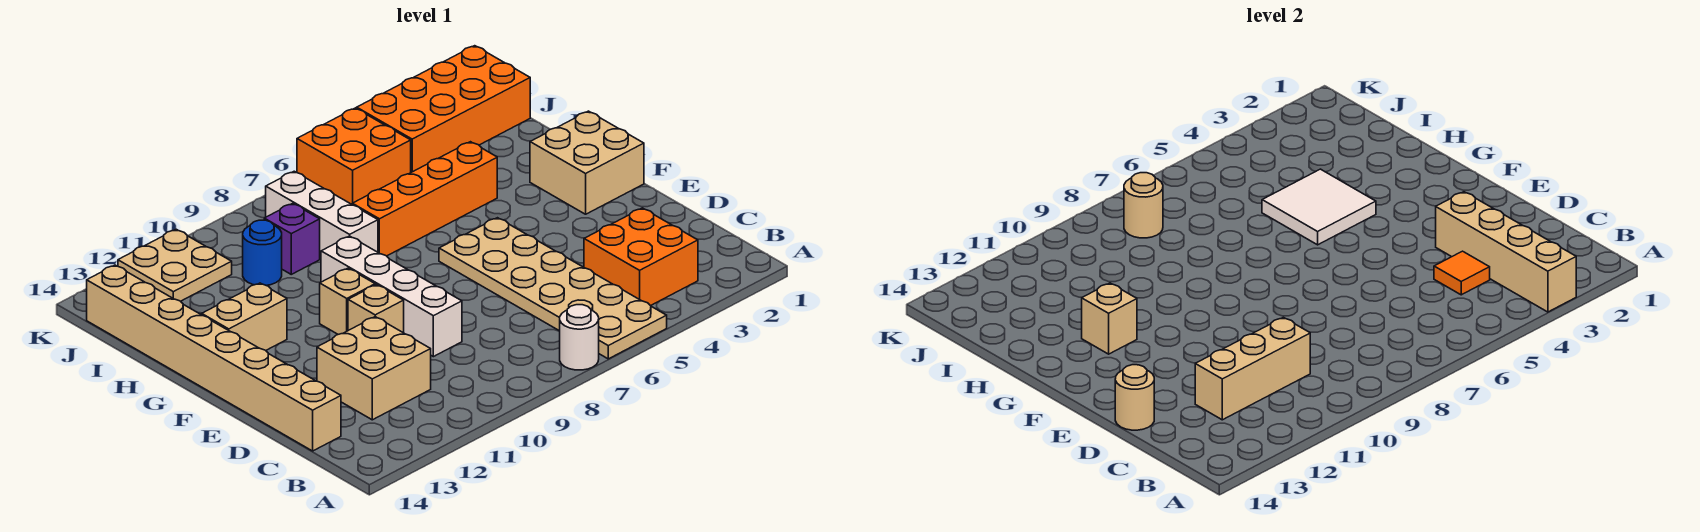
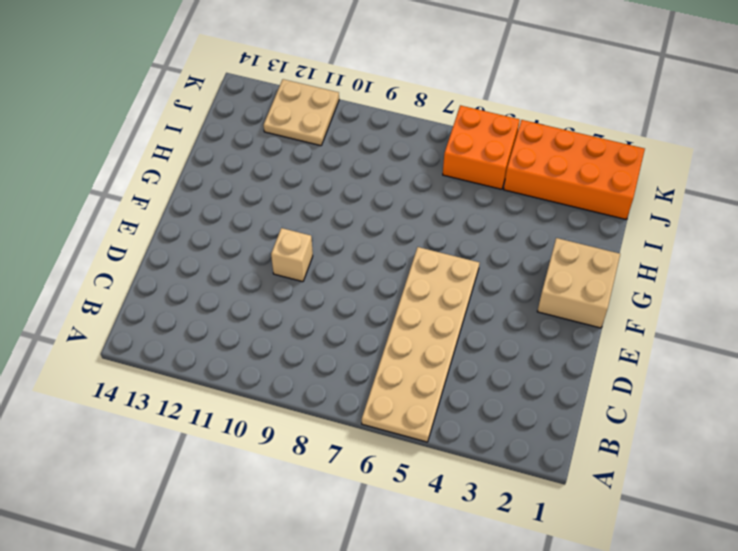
none -> white round brick A7 level 1
none -> orange brick B3:C4 level 1
none -> tan brick C11:D12 level 1

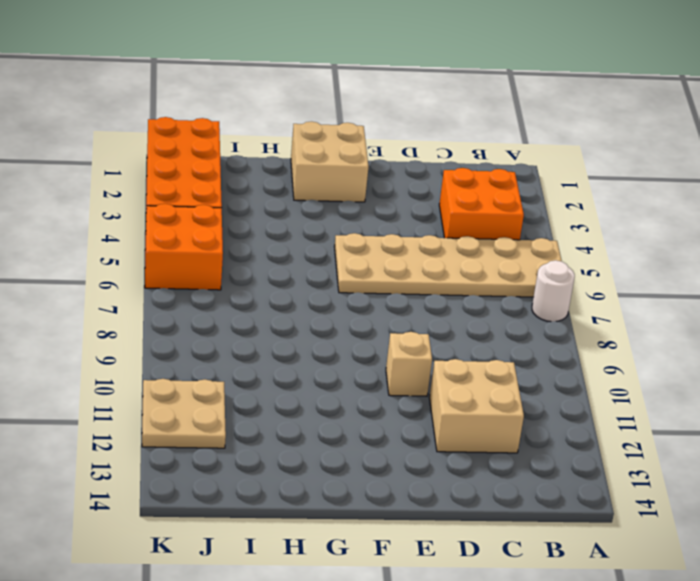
none -> tan brick C14:J14 level 1
none -> white brick D9:G9 level 1
none -> tan brick F10 level 1

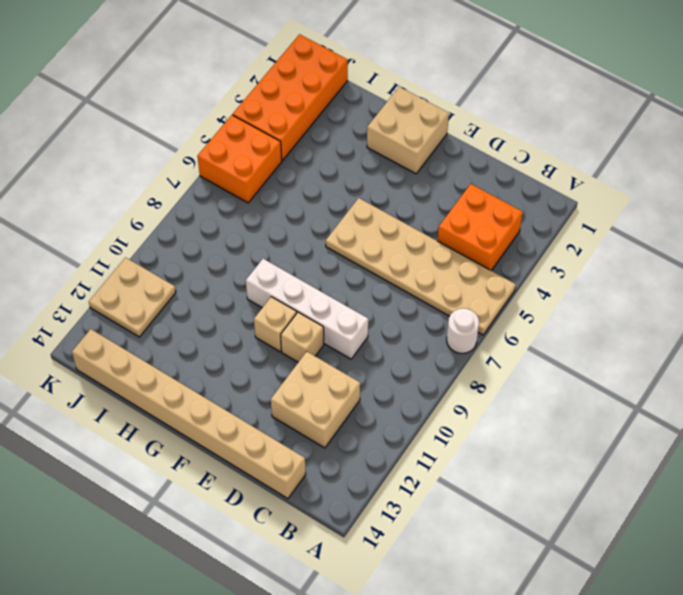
none -> tan brick G12:G13 level 1
none -> orange brick H4:H7 level 1
none -> white brick H8:J8 level 1

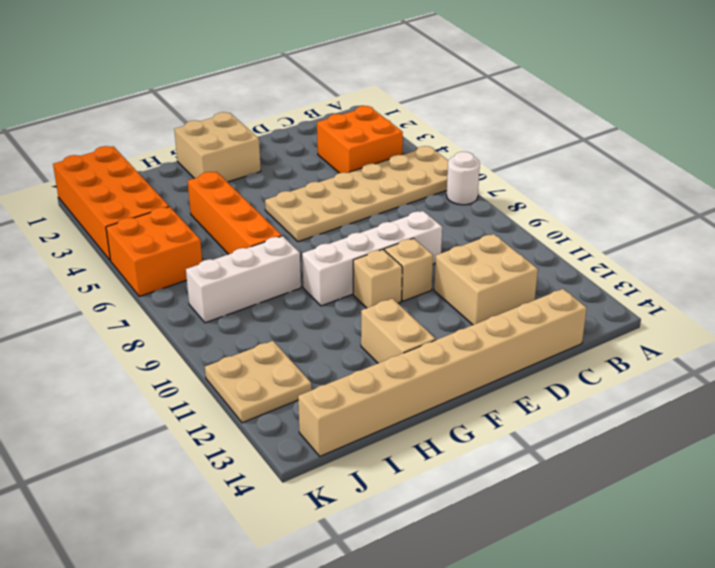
none -> purple brick I9 level 1
none -> blue round brick I10 level 1
none -> tan brick A3:D3 level 2

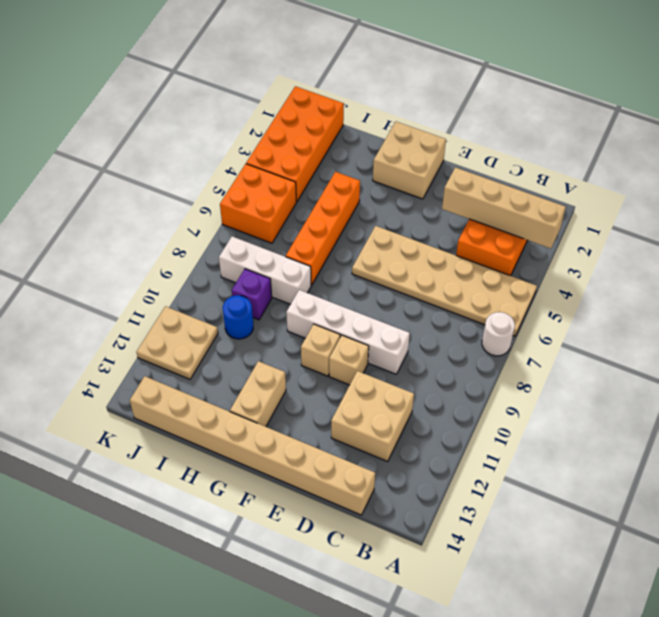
none -> orange tile C4 level 2
none -> tan brick C10:C12 level 2
none -> tan round brick D14 level 2

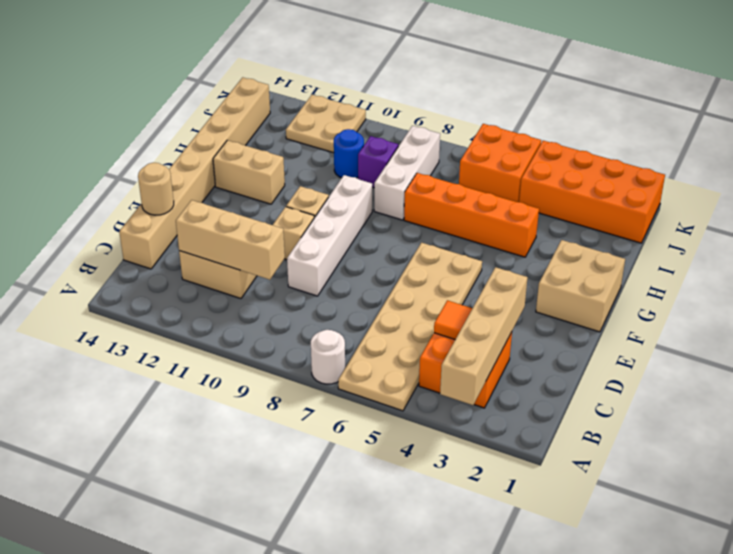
none -> white tile G4:H5 level 2
none -> tan brick G12 level 2
none -> tan round brick J8 level 2

